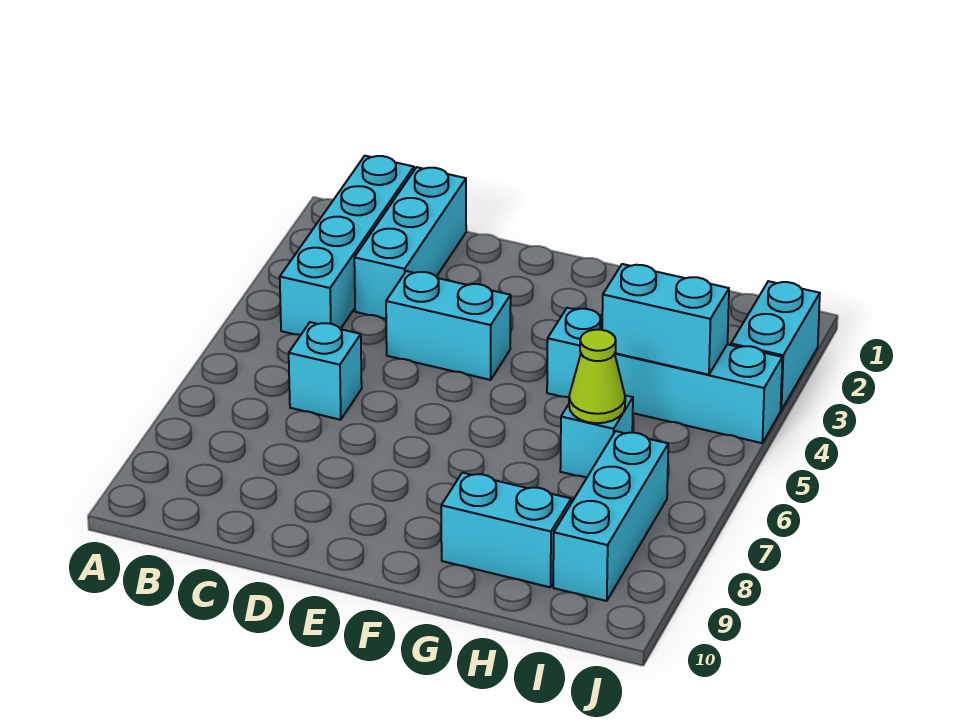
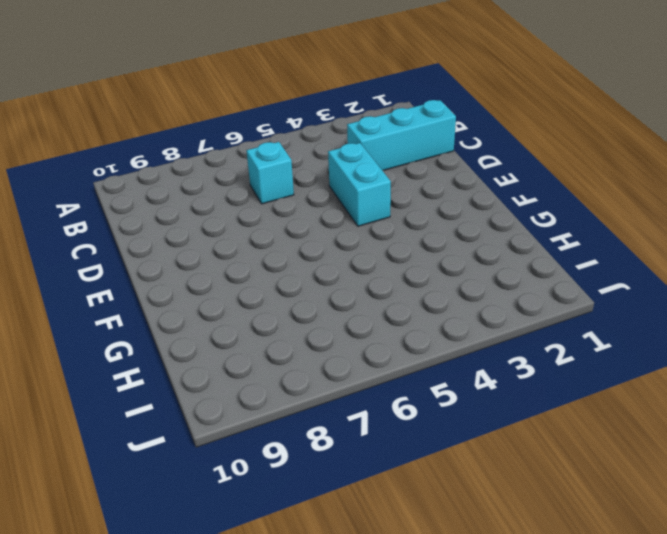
none -> cyan brick B1:B4 level 1
none -> cyan brick G4:J4 level 1

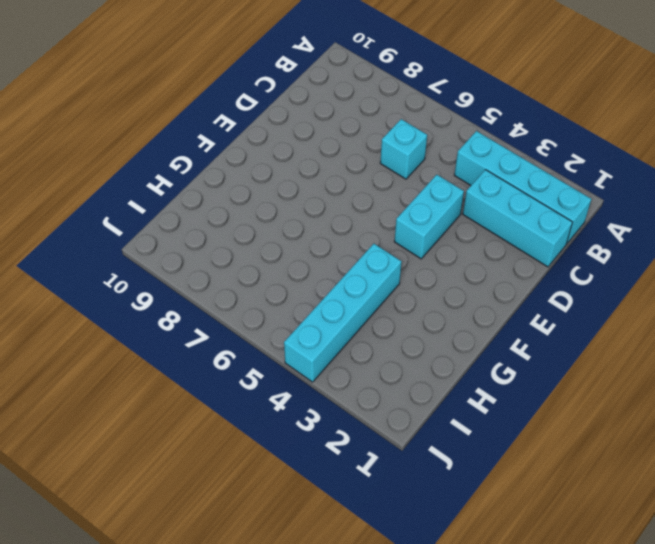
none -> cyan brick G9:H9 level 1
none -> cyan brick H6 level 1

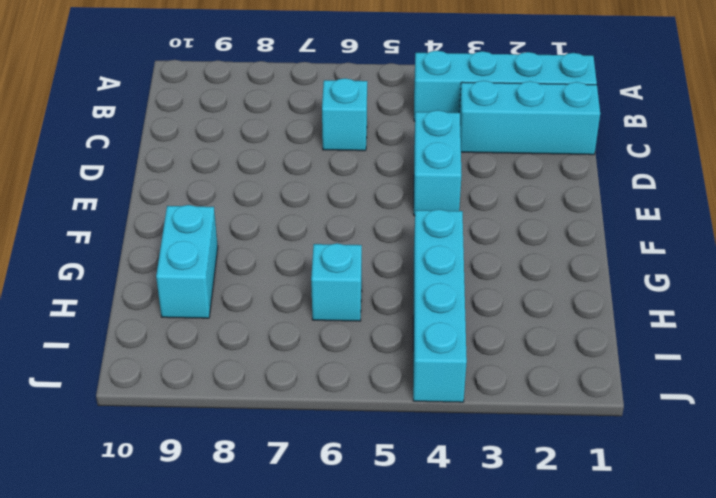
none -> cyan brick I7:I9 level 1
none -> cyan brick J2:J3 level 1

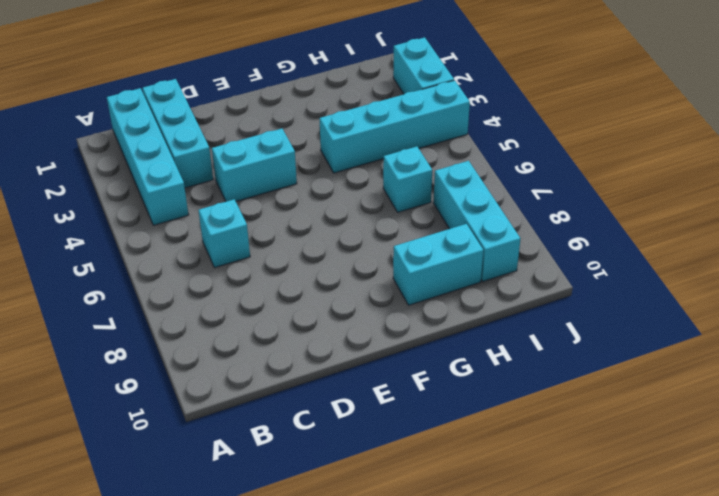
none -> cyan brick H4:I4 level 2
none -> lime cone H6 level 2

